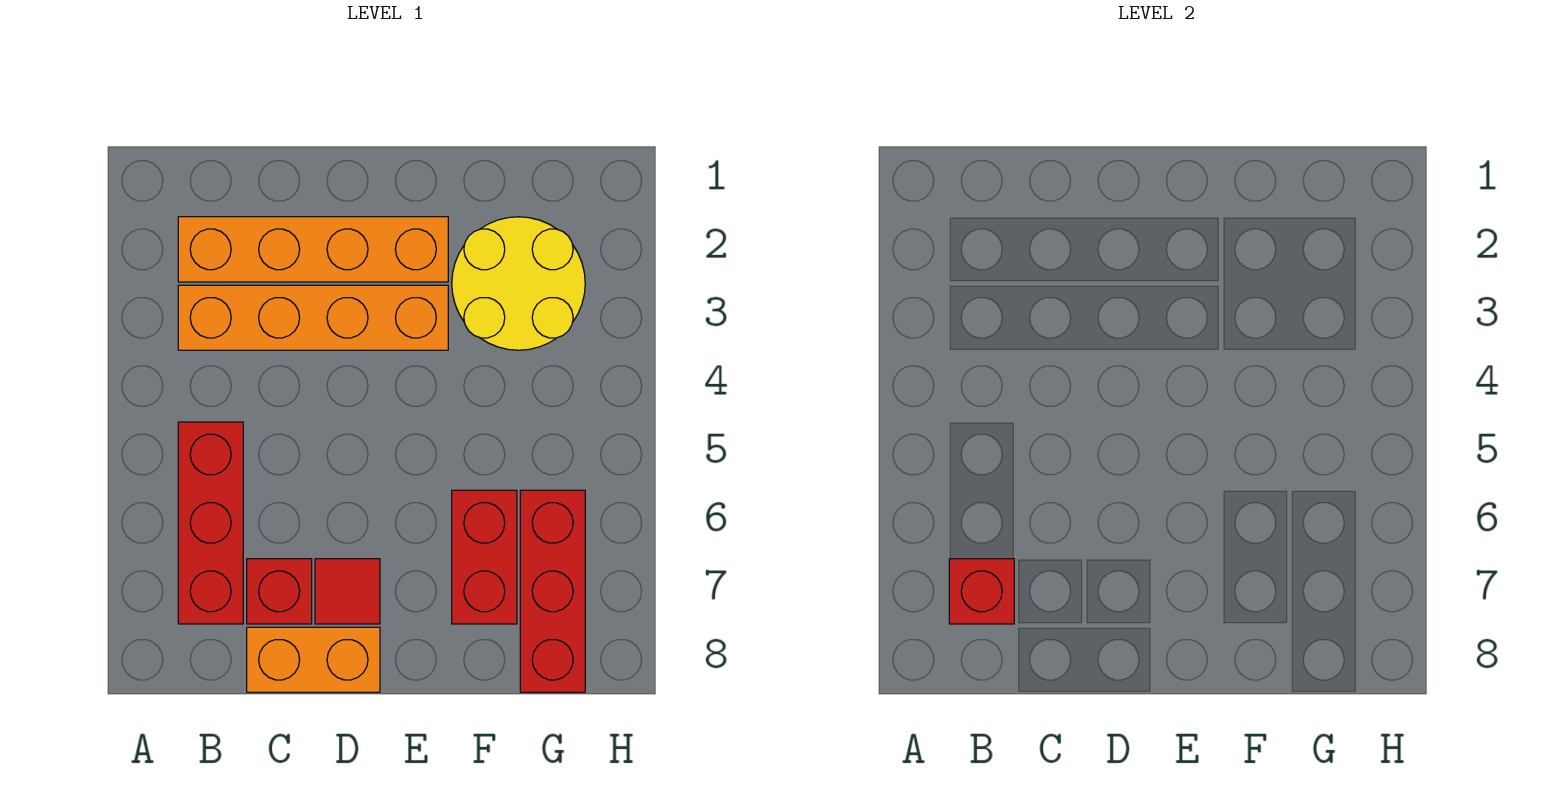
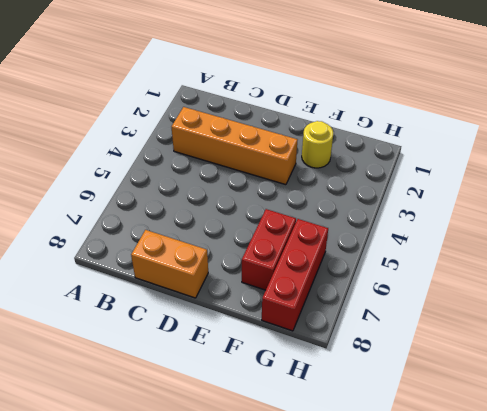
yellow round brick F2 level 1 -> yellow round brick F2:G3 level 1
none -> orange brick B2:E2 level 1
none -> red brick B5:B7 level 1

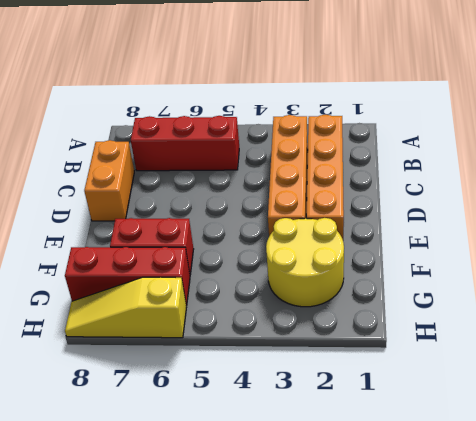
yellow slope H6:H8 level 1 top 6 -> none
none -> red brick C7 level 1
none -> red tile D7 level 1

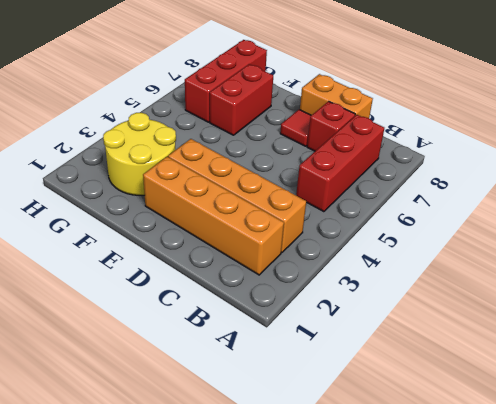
none -> red brick B7 level 2

